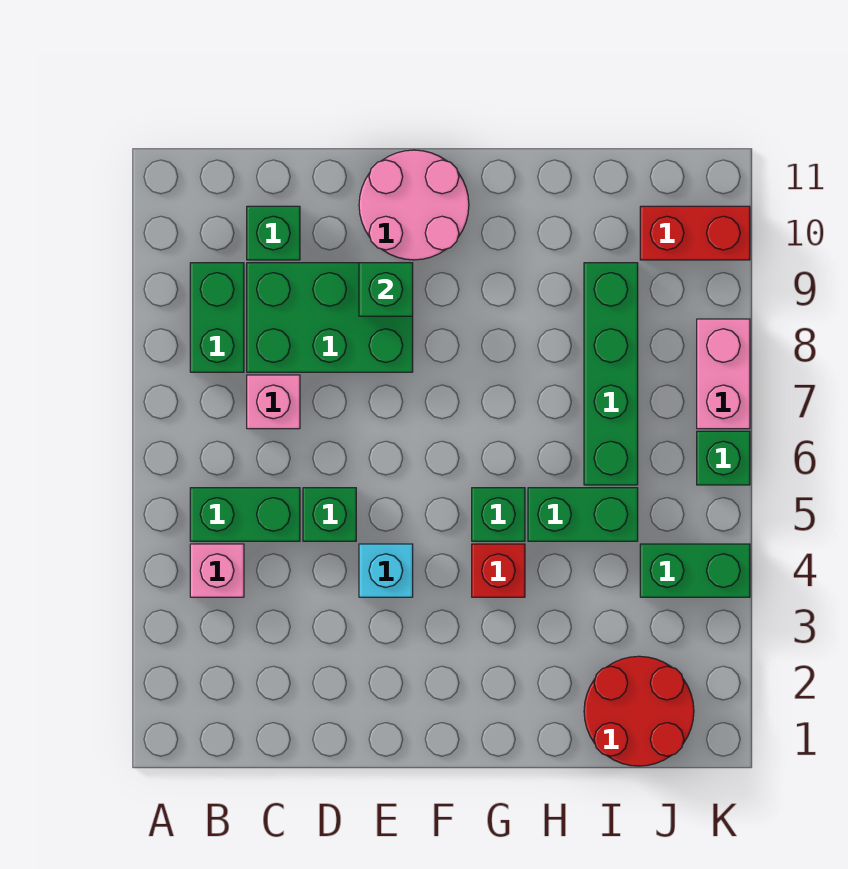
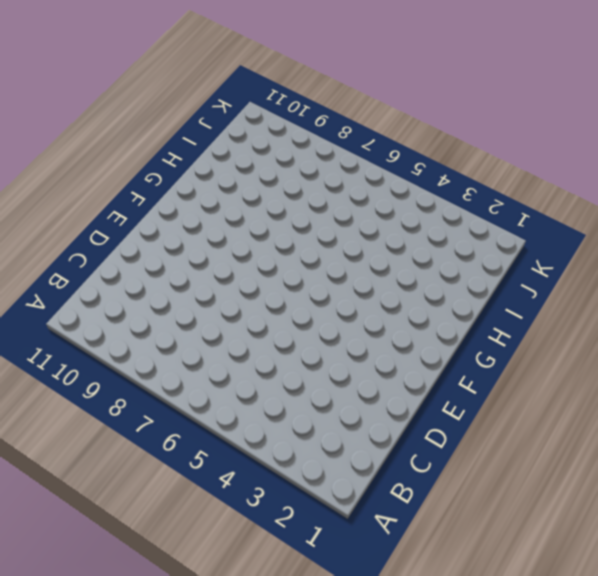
none -> pink brick B4 level 1
none -> green brick B5:C5 level 1
none -> green brick B8:B9 level 1

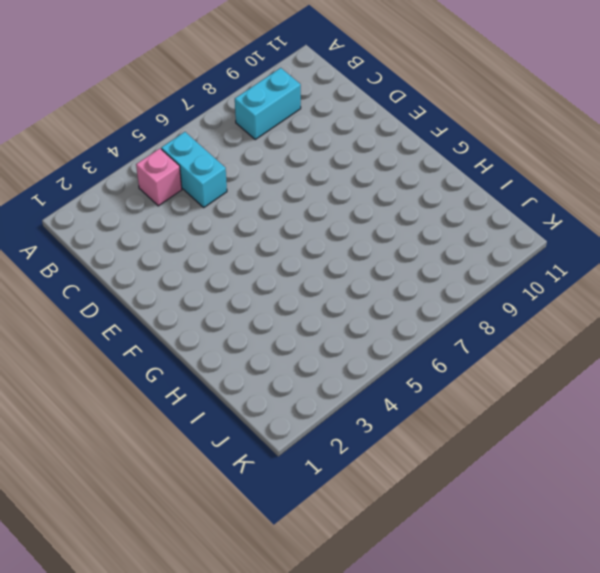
cyan brick B5:C5 level 1 -> green brick B5:C5 level 1
cyan brick B8:B9 level 1 -> green brick B8:B9 level 1
none -> pink brick C7 level 1
none -> green brick C8:E9 level 1
none -> green brick C10 level 1

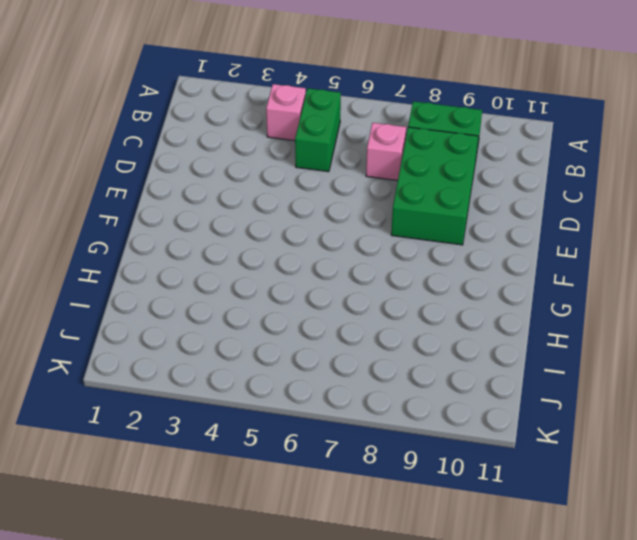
none -> green brick C10 level 1
none -> green brick D5 level 1
none -> cyan brick E4 level 1

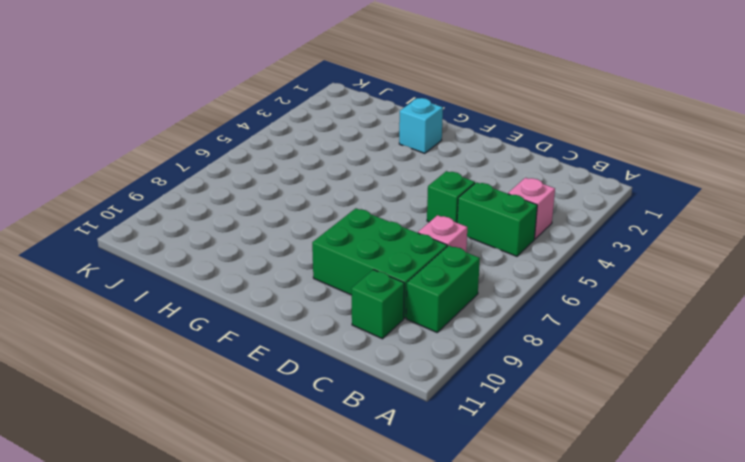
cyan brick G2 level 1 -> cyan brick E4 level 1
none -> pink round brick E10:F11 level 1
none -> red brick G4 level 1
none -> green brick G5 level 1

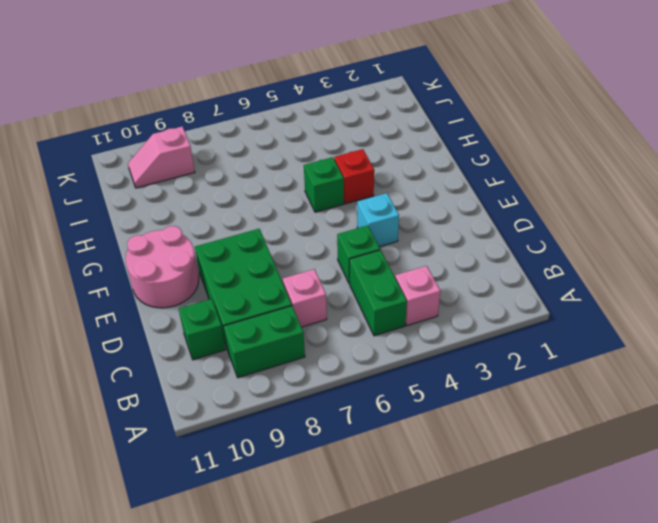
pink slope J9:J10 level 1 top 9 -> red brick J10:K10 level 1
none -> green brick H5:I5 level 1
none -> red round brick I1:J2 level 1
none -> green brick I6:I9 level 1

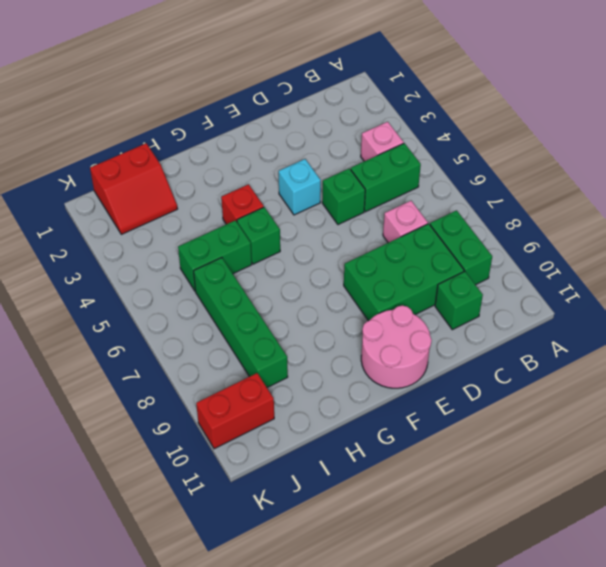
red slope I1:J2 level 1 top 1 -> red round brick I1:J2 level 1
none -> green brick J4:K4 level 1
none -> green brick K6 level 1
none -> pink brick K7:K8 level 1

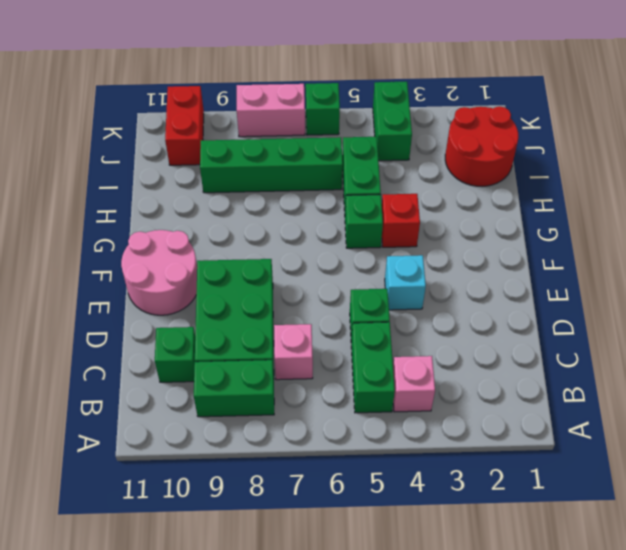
none -> green brick E9 level 2

